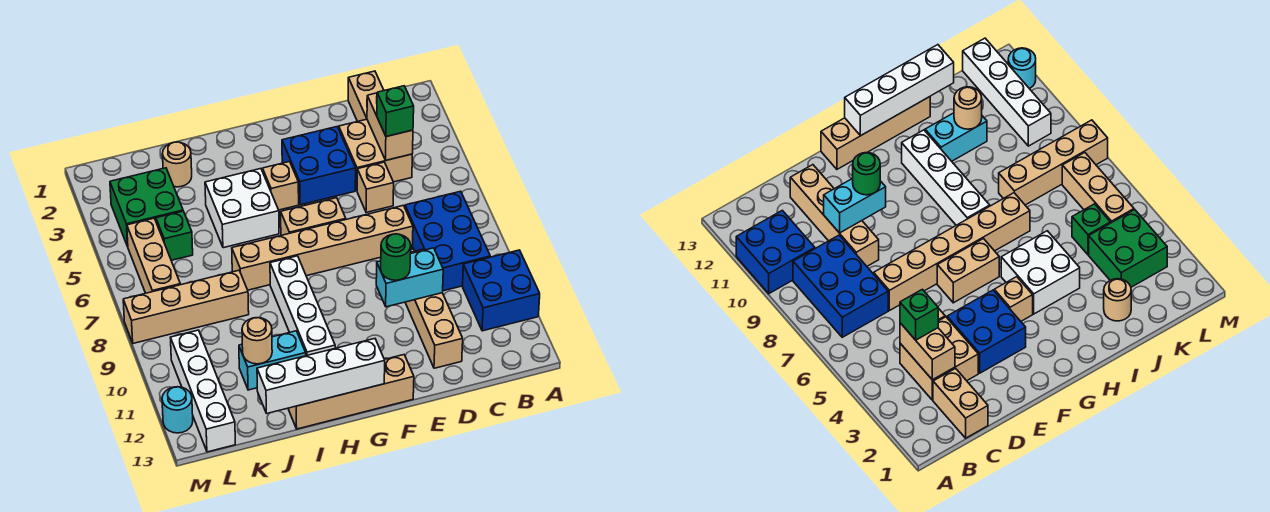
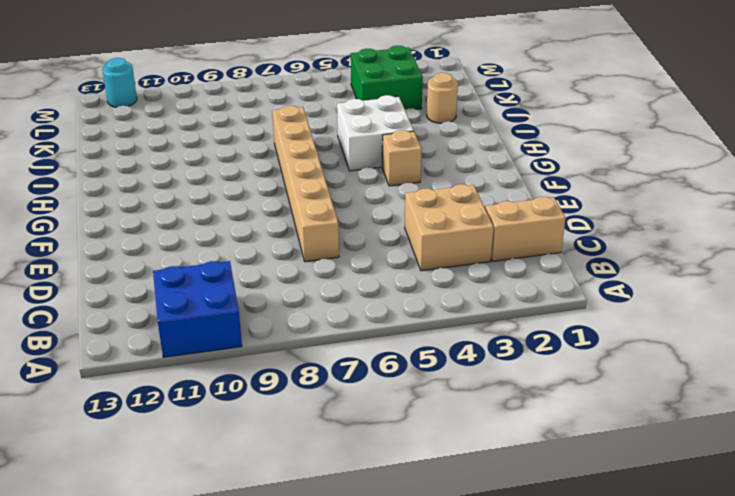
none -> blue brick B7:C9 level 1
none -> tan brick D5 level 1
none -> tan brick D9:D12 level 1

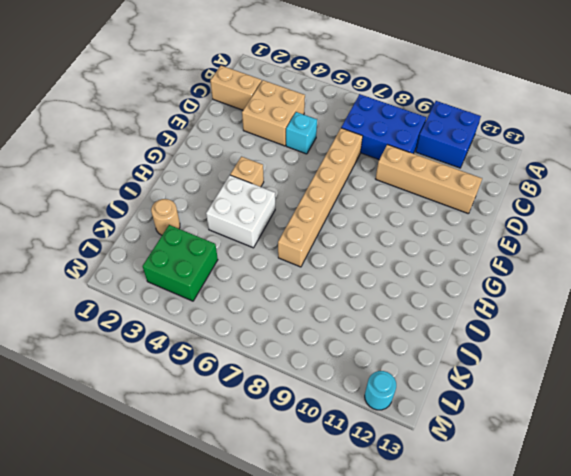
cyan brick D5 level 1 -> tan brick D5 level 1
none -> blue brick E3:F4 level 1
none -> tan brick F6:G6 level 1
none -> tan brick F13:I13 level 1

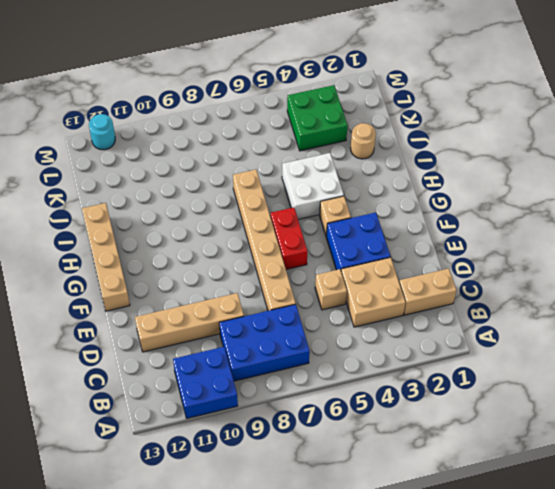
red brick F6:G6 level 1 -> tan brick F6:G6 level 1
none -> white brick H8:H11 level 1
none -> cyan brick I11:J11 level 1
none -> tan brick J8:M8 level 1

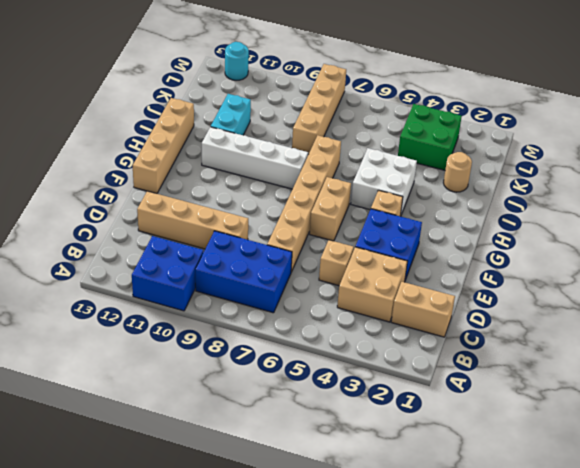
none -> green brick K5 level 1
none -> tan brick L5:L7 level 1
none -> white brick L10:L13 level 1

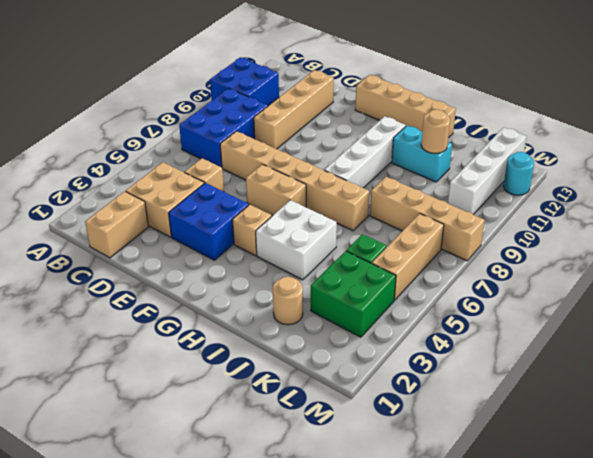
none -> tan brick C3:C4 level 2
none -> cyan brick D10:E10 level 2
none -> white brick G13:J13 level 2

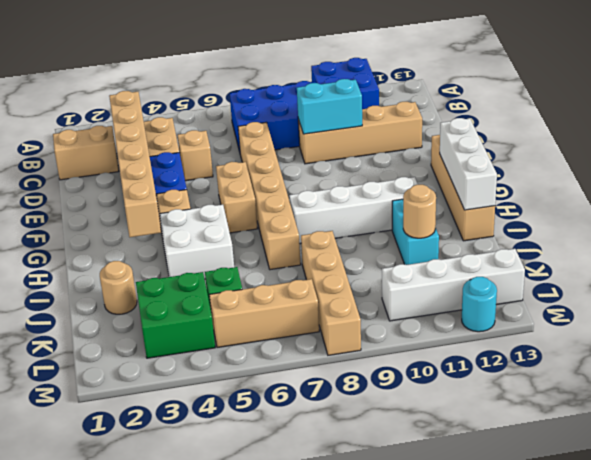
tan brick C3:H3 level 2 -> tan brick C3:C4 level 2
cyan brick D9:D10 level 2 -> cyan brick D10:E10 level 2
white brick G13:I13 level 2 -> white brick G13:J13 level 2
none -> green brick C4 level 3
none -> green round brick E10 level 3

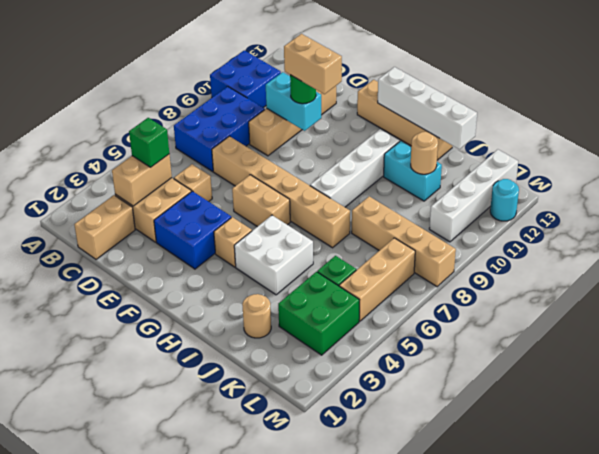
tan brick E10:F10 level 4 -> none

